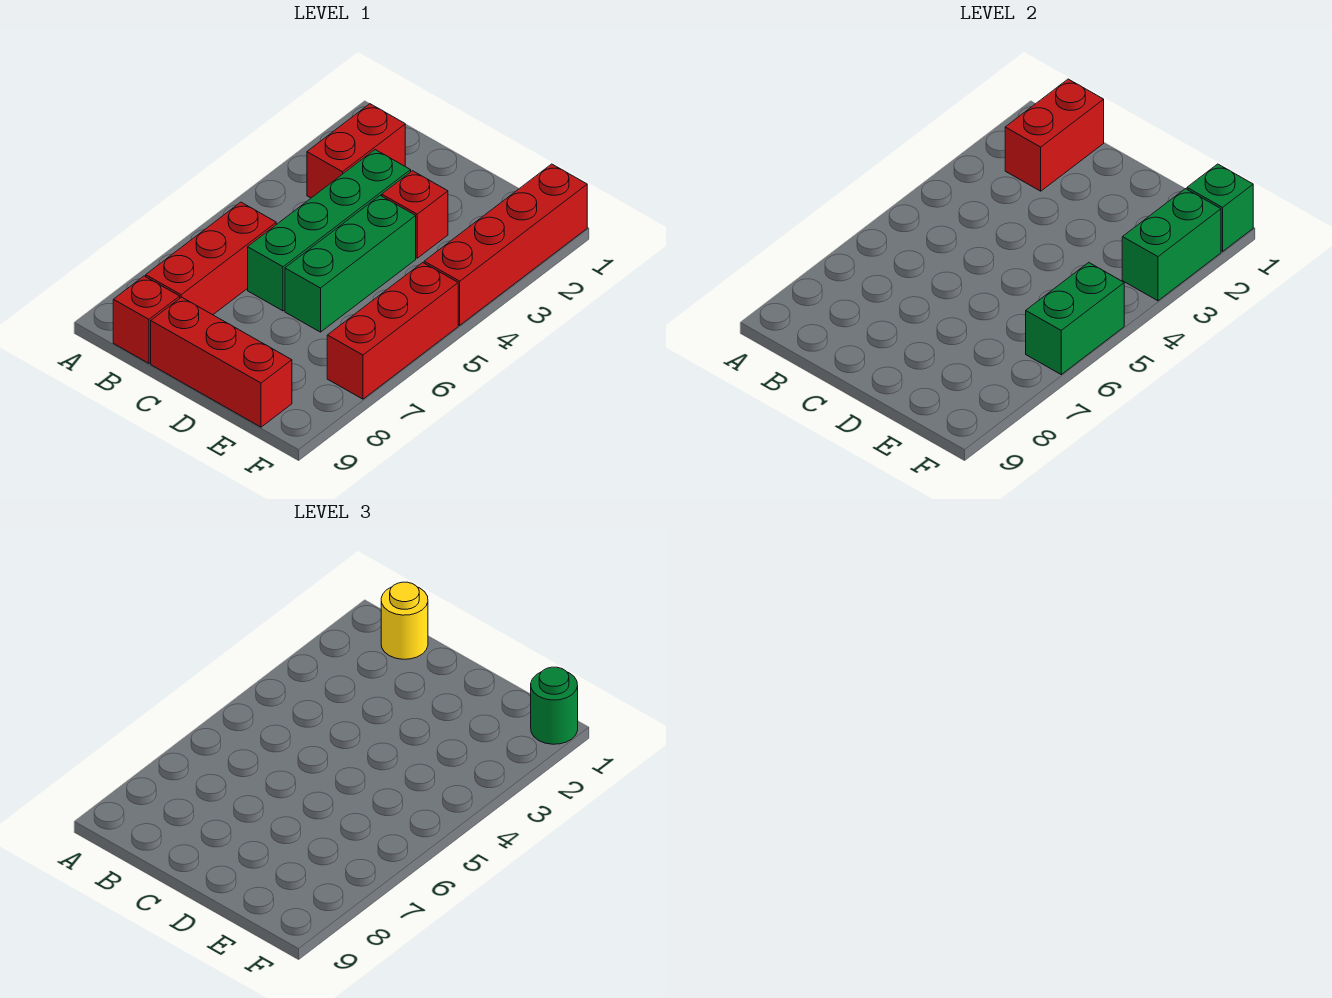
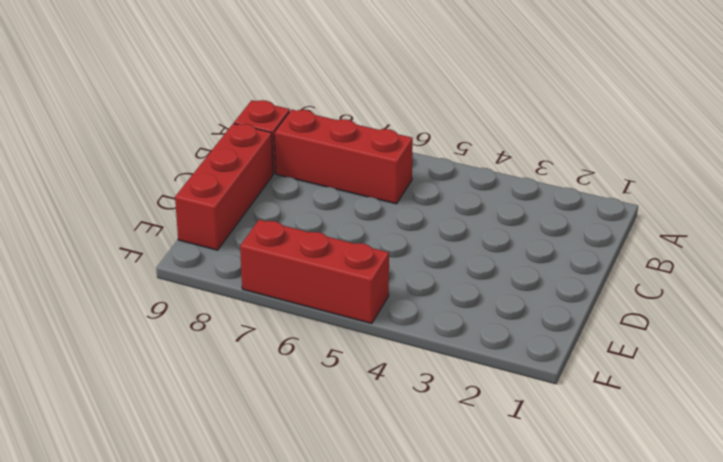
none -> red brick B2:B3 level 1
none -> green brick C3:C6 level 1
none -> red brick D3 level 1

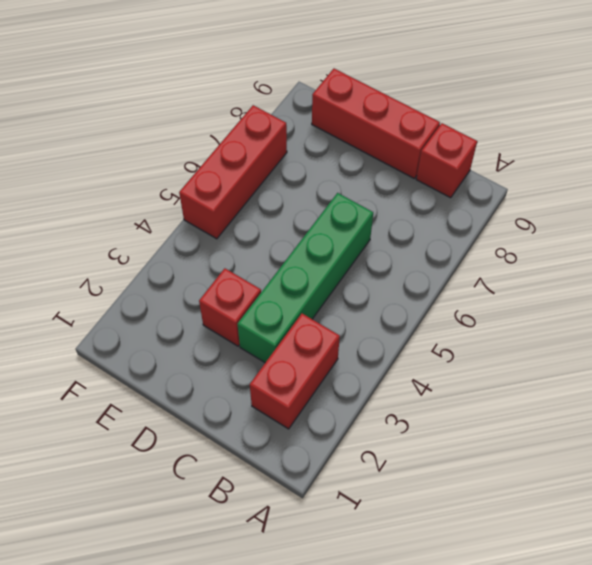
none -> red brick B6:B8 level 1
none -> green brick D4:D6 level 1
none -> red brick F1:F4 level 1

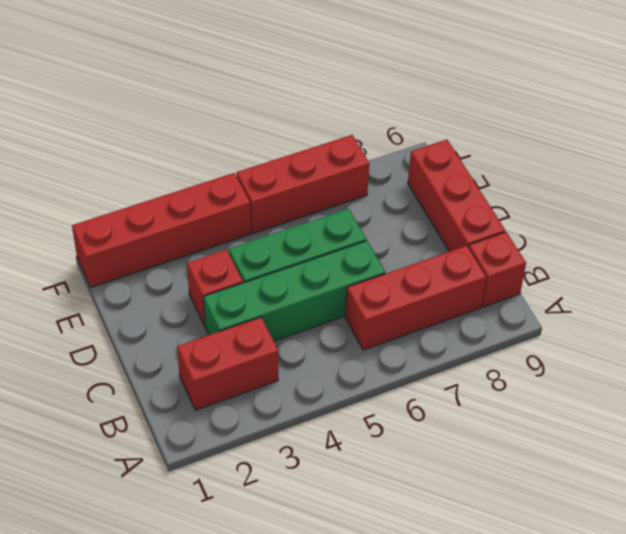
none -> red brick B1:B2 level 2
none -> green brick F1 level 2
none -> green brick F2:F3 level 2

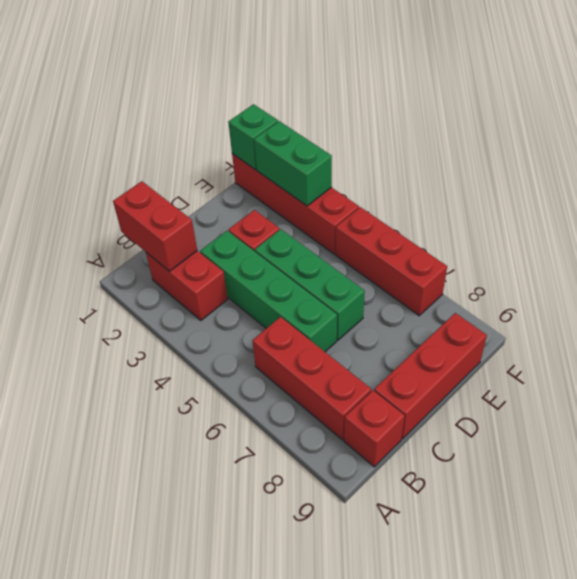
none -> green brick F5:F6 level 2
none -> yellow round brick B1 level 3
none -> green round brick F1 level 3

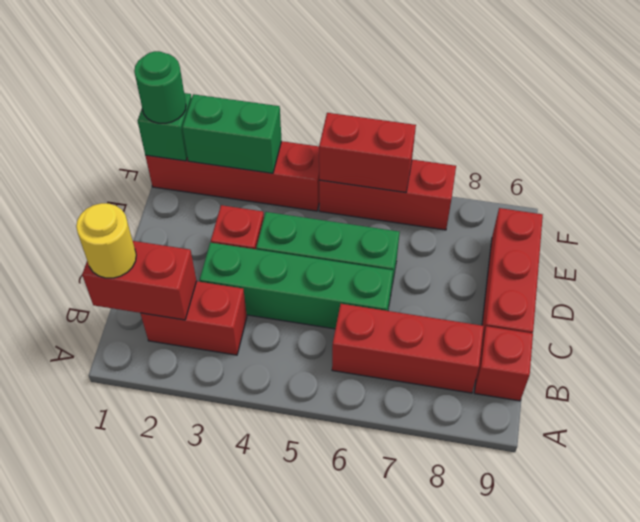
red brick F5:F6 level 2 -> green brick F5:F6 level 2

